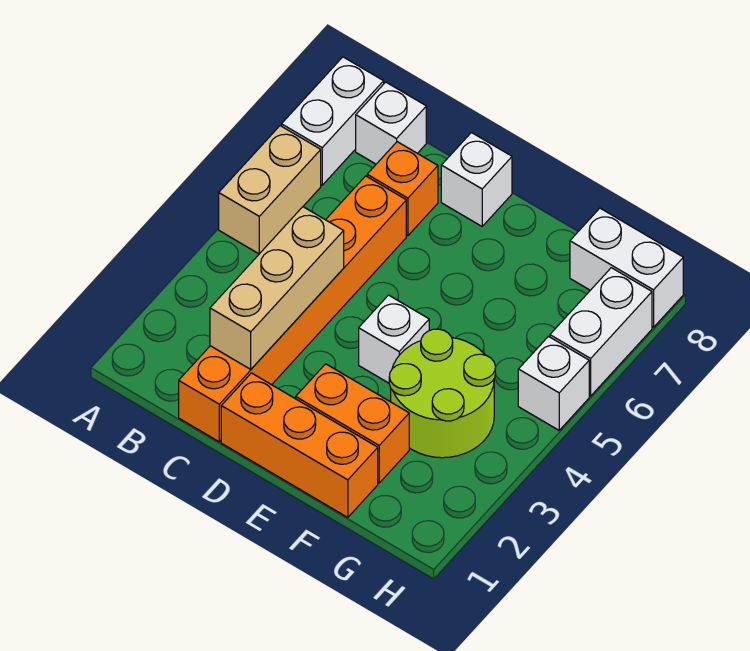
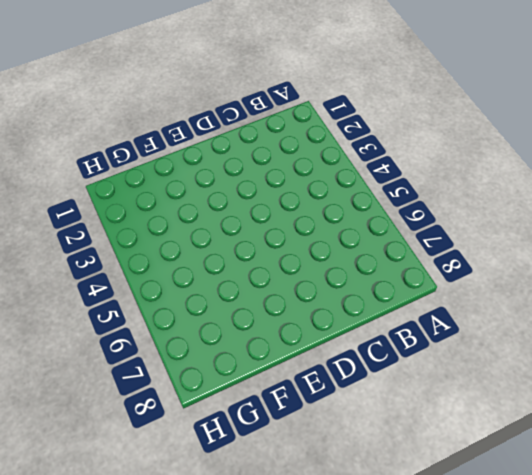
none -> tan brick A5:A6 level 1
none -> white brick A7:A8 level 1
none -> white brick B8 level 1

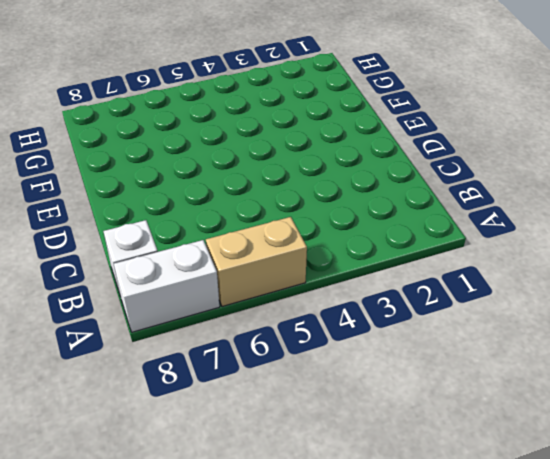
none -> orange brick C1:C6 level 1
none -> orange brick C7 level 1
none -> orange brick D1:F1 level 1

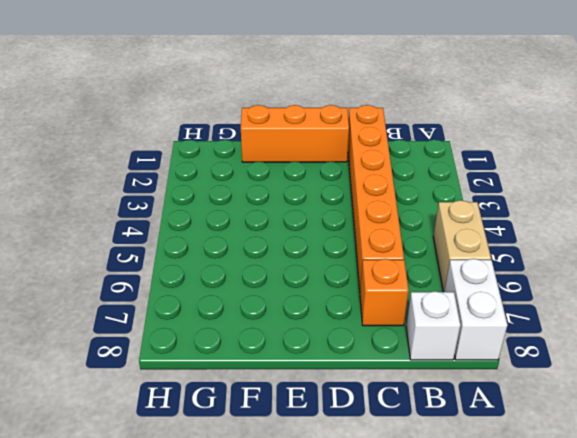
none -> white brick D8 level 1
none -> orange brick E2:F2 level 1
none -> white brick E4 level 1

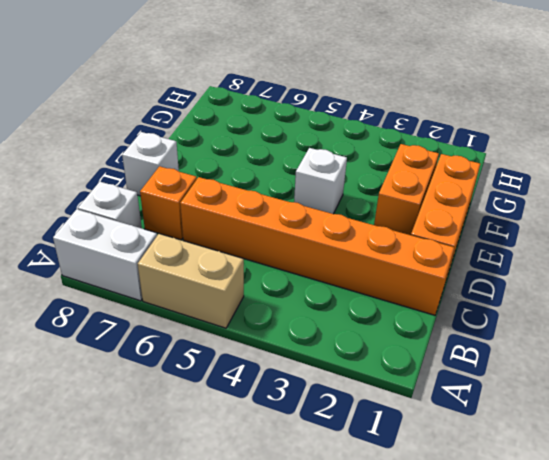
none -> lime round brick F3:G4 level 1
none -> white brick G8:H8 level 1
none -> white brick H5 level 1

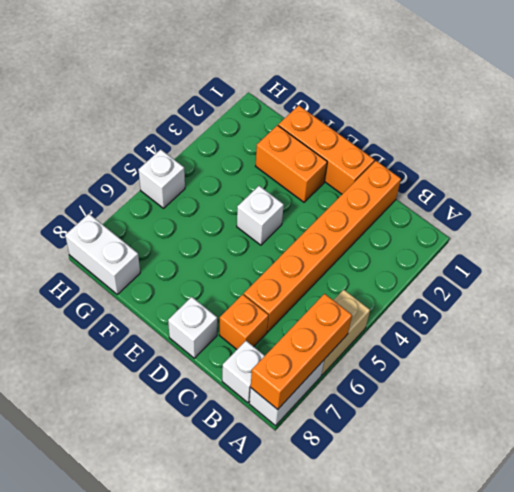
orange brick A6:A8 level 2 -> none
none -> lime round brick F3:G4 level 1
none -> white brick H6:H7 level 1
none -> tan brick C2:C4 level 2

